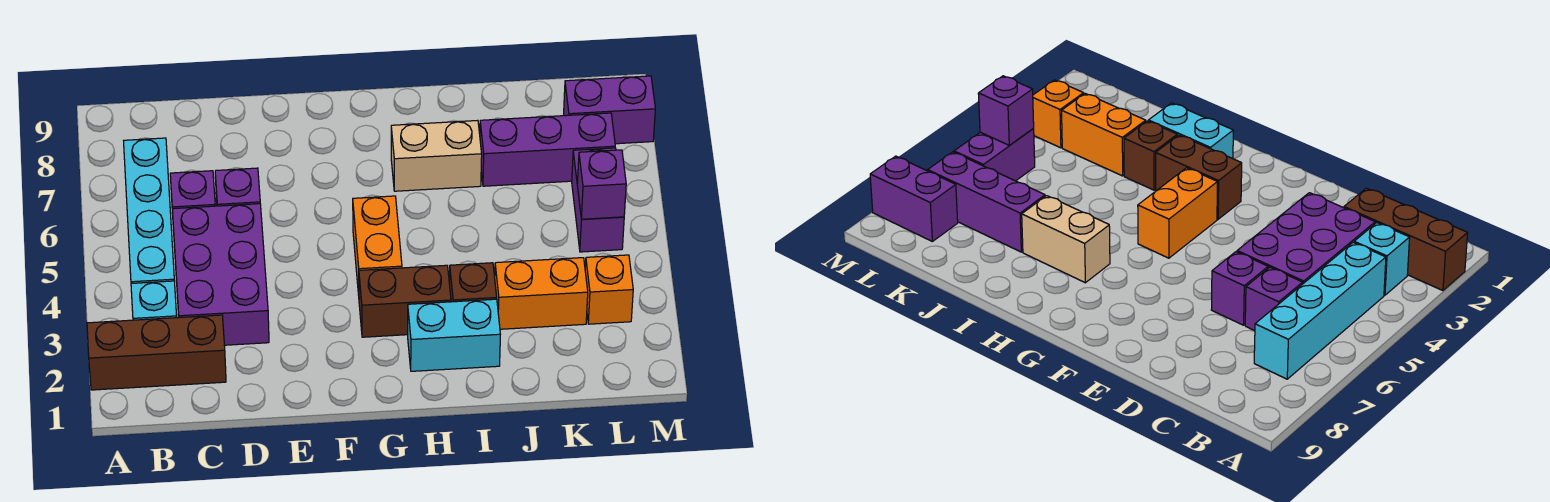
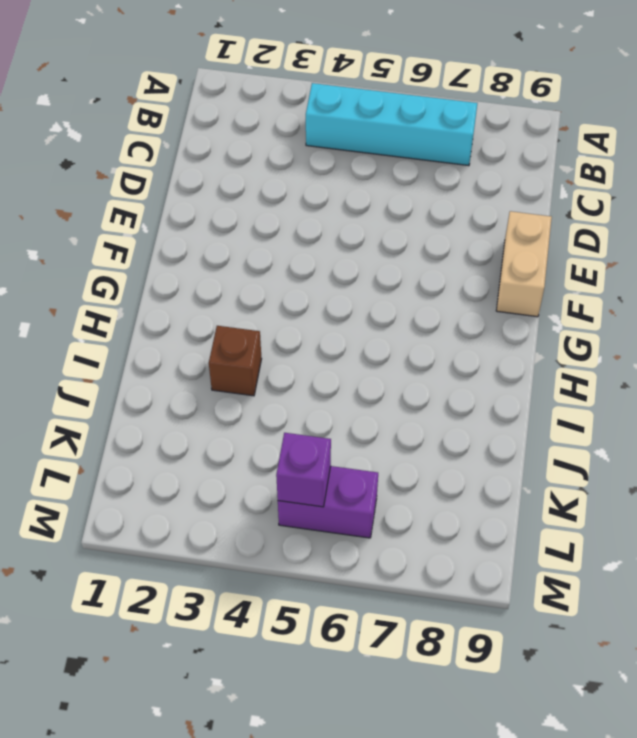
tan brick E9:F9 level 1 -> tan brick H7:I7 level 1
none -> brown brick A2:C2 level 1
none -> cyan brick B3 level 1
none -> purple brick C3:D5 level 1

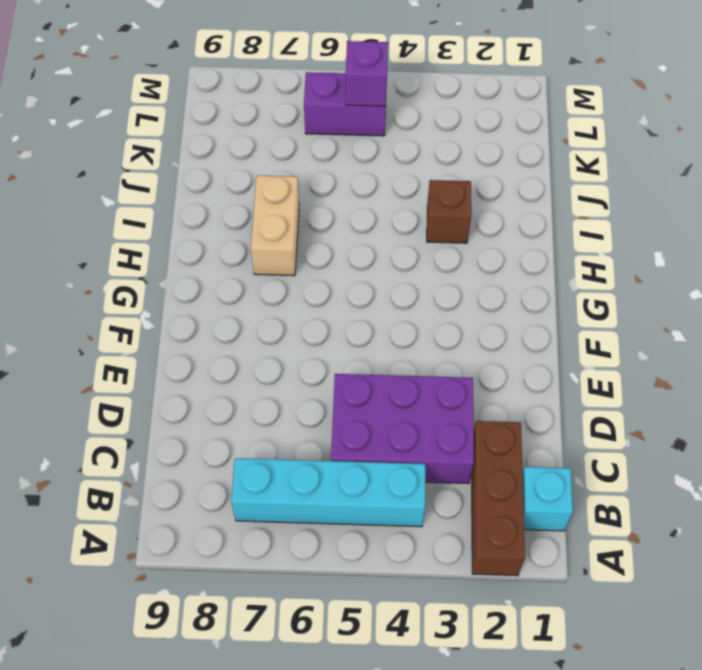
cyan brick B1 level 1 -> cyan brick B3 level 1
none -> purple brick C6 level 1
none -> purple brick D6 level 1
none -> brown brick G3:H3 level 1

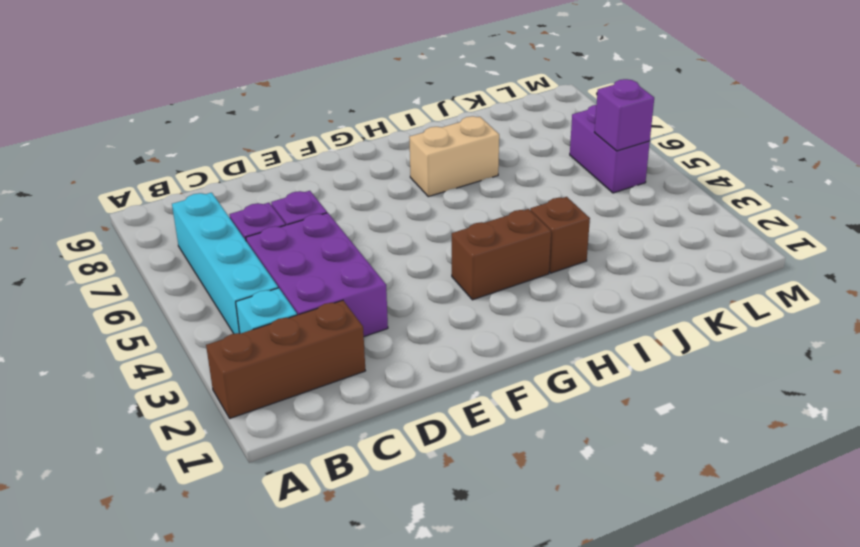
none -> orange brick G4:G5 level 1
none -> cyan brick H2:I2 level 1
none -> orange brick J3:K3 level 1

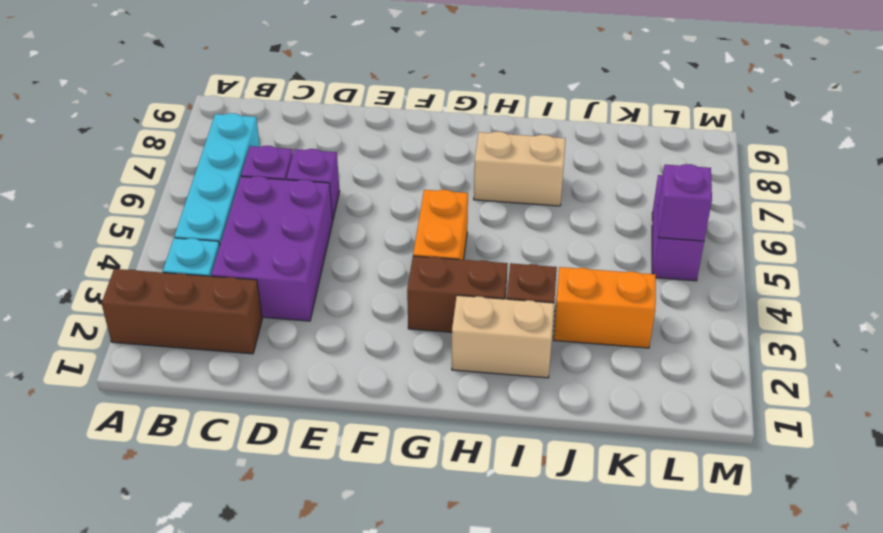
tan brick H2:I2 level 1 -> cyan brick H2:I2 level 1
none -> purple brick J7:L7 level 1
none -> orange brick L3 level 1
none -> purple brick L8:M8 level 1

